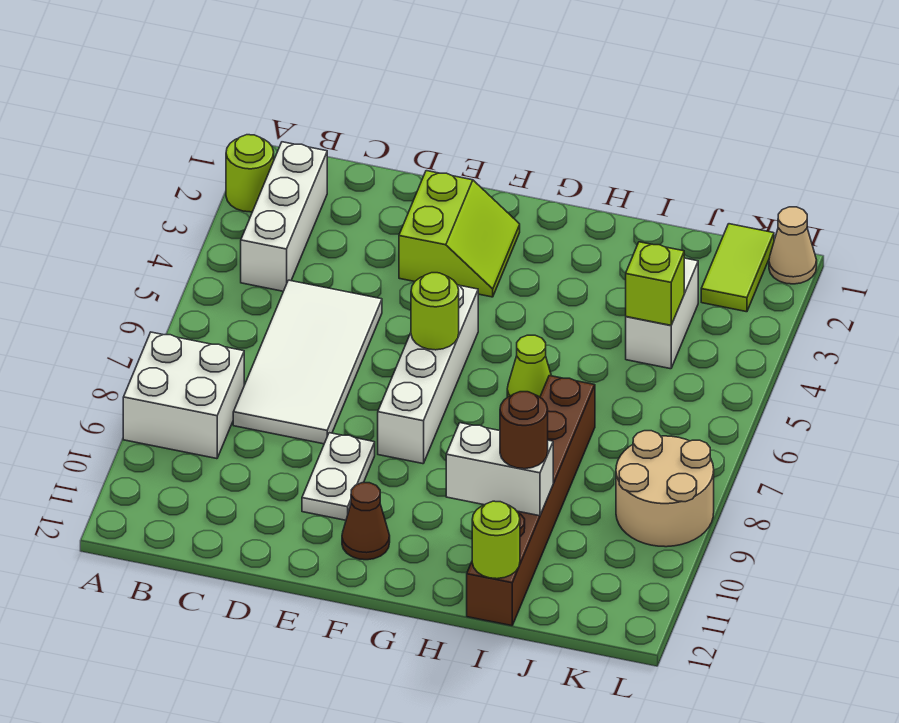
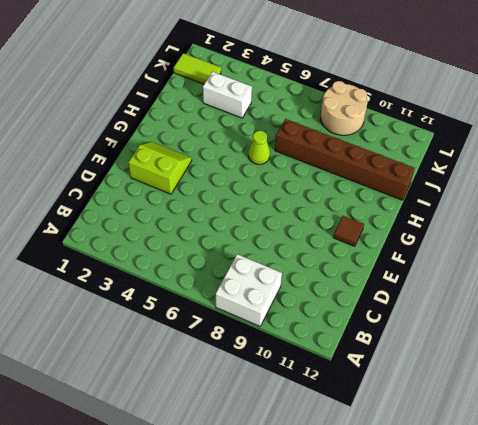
brown tile F11 level 1 -> brown cone F11 level 1
none -> lime round brick A2 level 1
none -> white brick B2:B4 level 1
none -> white tile C5:D8 level 1

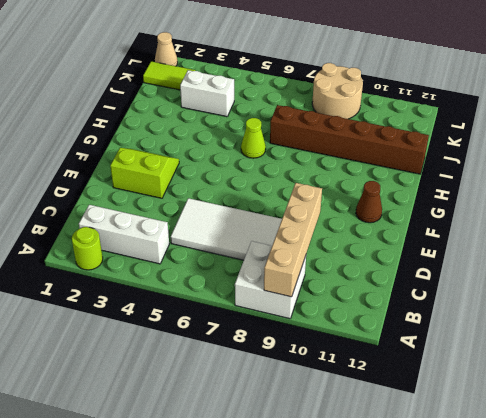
tan brick A9:D9 level 2 -> none
none -> white plate E9:E10 level 1
none -> white brick F5:F8 level 1
none -> lime round brick F6 level 2

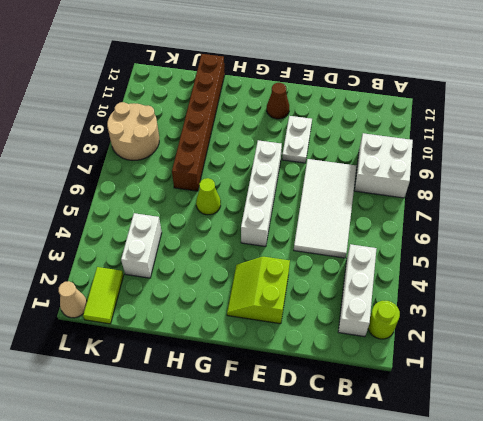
none -> lime round brick F6 level 2
none -> white brick H10:I10 level 2
none -> lime round brick I12 level 2

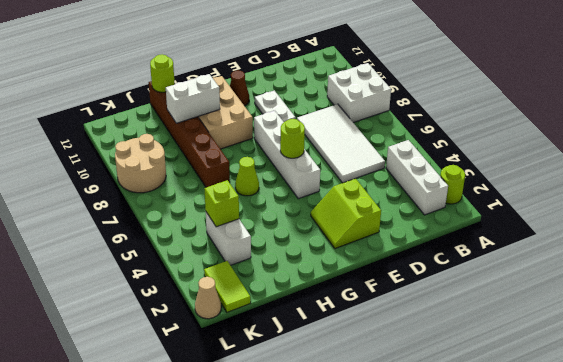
tan brick G9:H11 level 1 -> none
none -> brown round brick I10 level 3

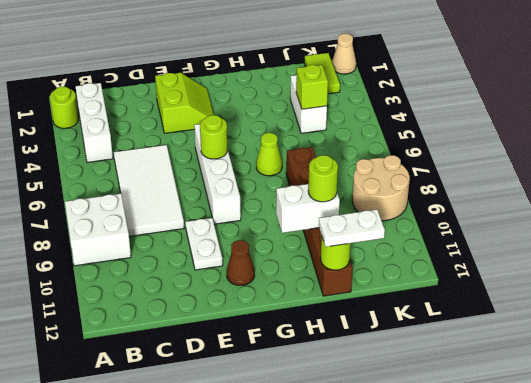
lime round brick I10 level 3 -> brown round brick I10 level 3
white plate I12:J12 level 3 -> none

